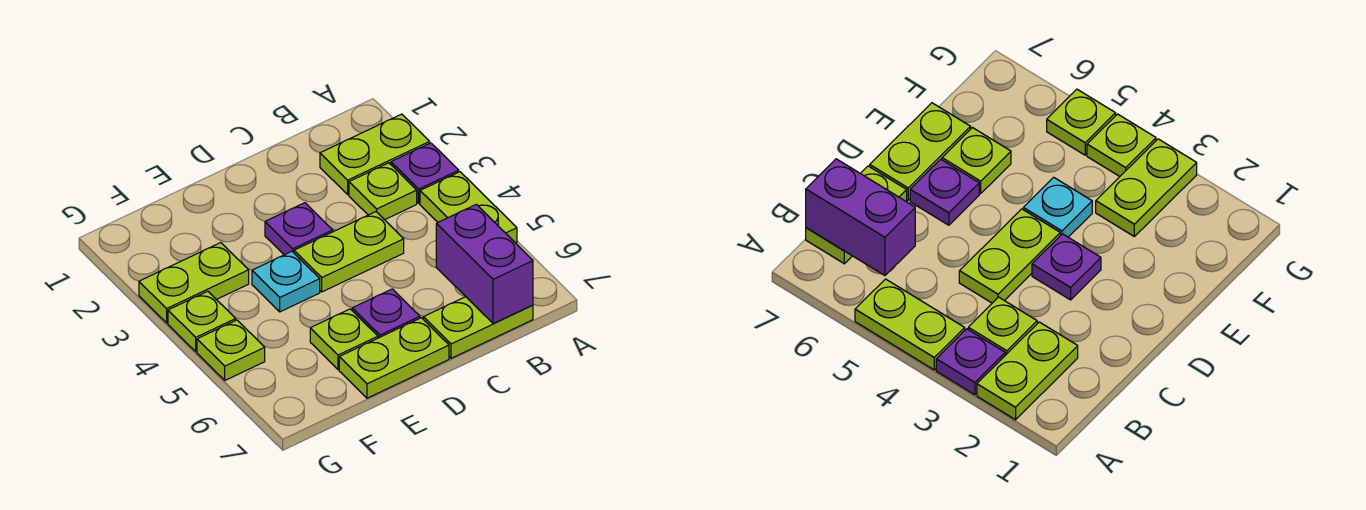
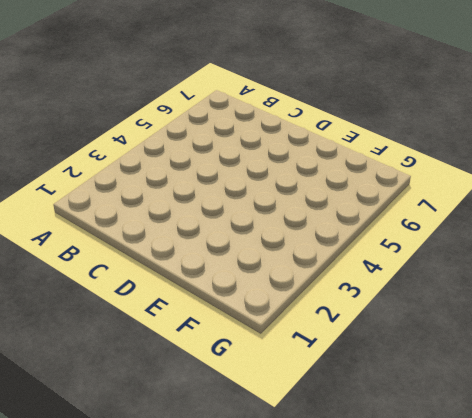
none -> lime plate A2:B2 level 1
none -> purple plate A3 level 1
none -> lime plate A4:A5 level 1

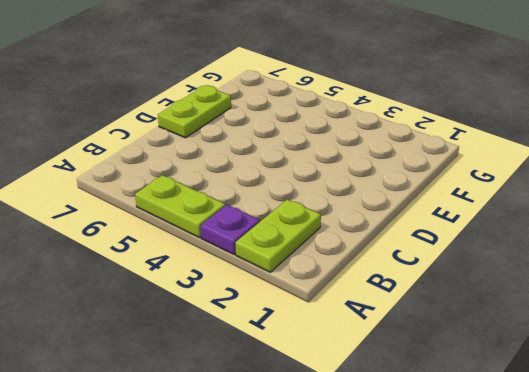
none -> lime plate B3 level 1
none -> lime plate B7:C7 level 1
none -> lime plate C4:D4 level 1

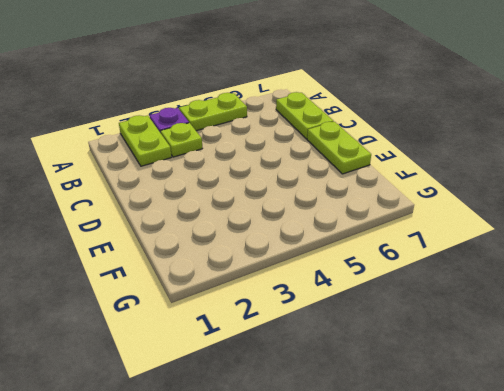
none -> lime plate C4:D4 level 1
none -> purple plate D3 level 1
none -> purple plate D6 level 1

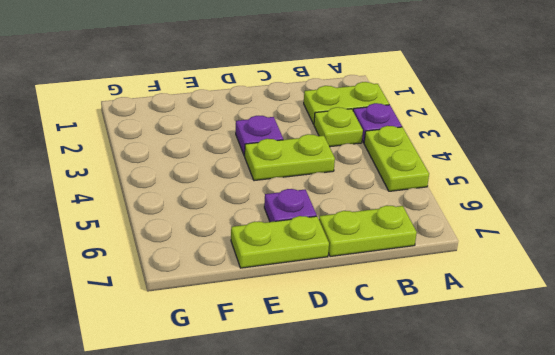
none -> cyan plate E4 level 1
none -> lime plate E6 level 1
none -> lime plate F3:G3 level 1

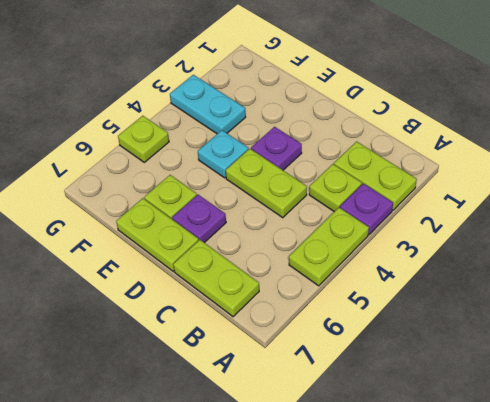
cyan plate F3:G3 level 1 -> lime plate F3:G3 level 1
none -> lime plate G4 level 1
none -> purple brick B6:B7 level 2

